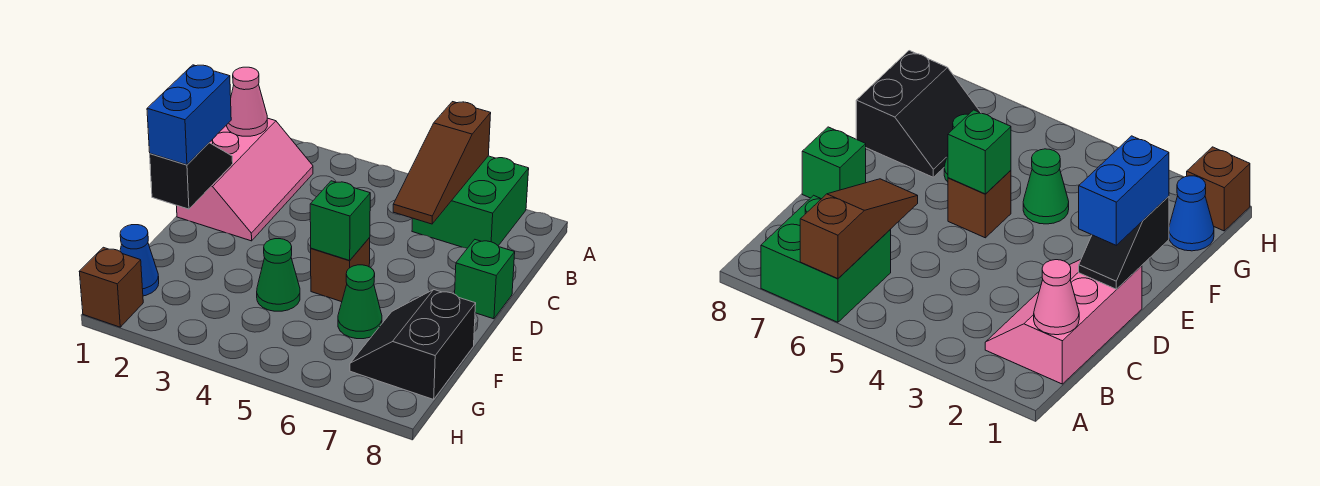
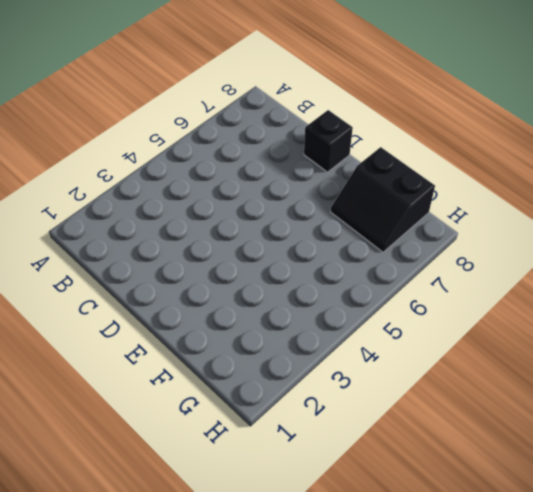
black brick D8 level 1 -> green brick D8 level 1
none -> green brick A6:B7 level 1
none -> pink slope B1:D2 level 1 top 1
none -> brown brick E5 level 1

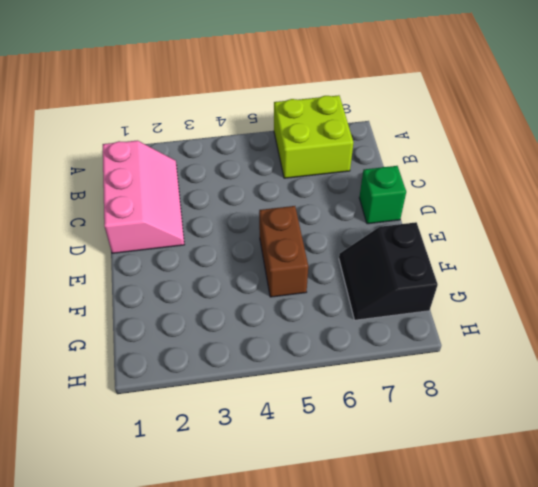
lime brick A6:B7 level 1 -> green brick A6:B7 level 1
brown brick E5:F5 level 1 -> brown brick E5 level 1
none -> green cone F4 level 1
none -> green cone F6 level 1
none -> blue cone G1 level 1

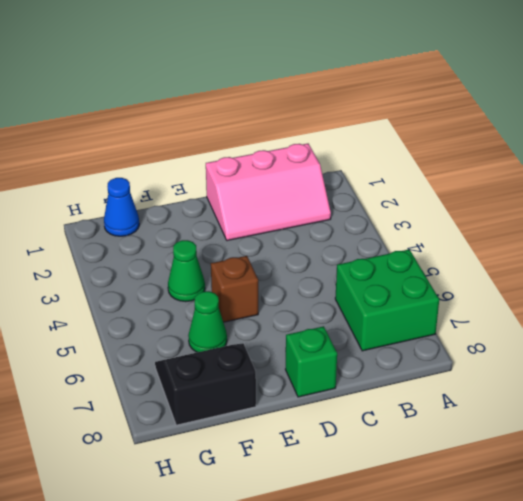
none -> brown brick H1 level 1
none -> brown slope A6:C6 level 2 top A
none -> pink cone B1 level 2

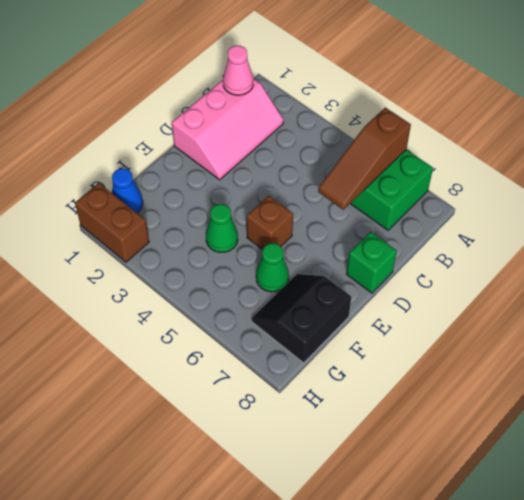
brown brick H1:H2 level 1 -> brown brick H1 level 1
none -> black slope D1:E1 level 2 top E
none -> green brick E5 level 2
none -> blue brick D1:E1 level 3

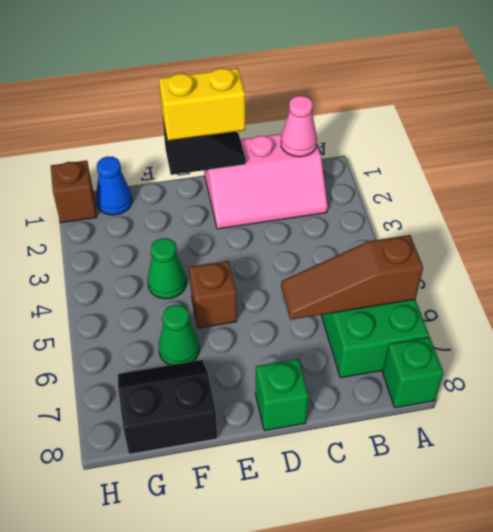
green brick A8 level 1 -> green brick E5 level 2
yellow brick D1:E1 level 3 -> blue brick D1:E1 level 3

